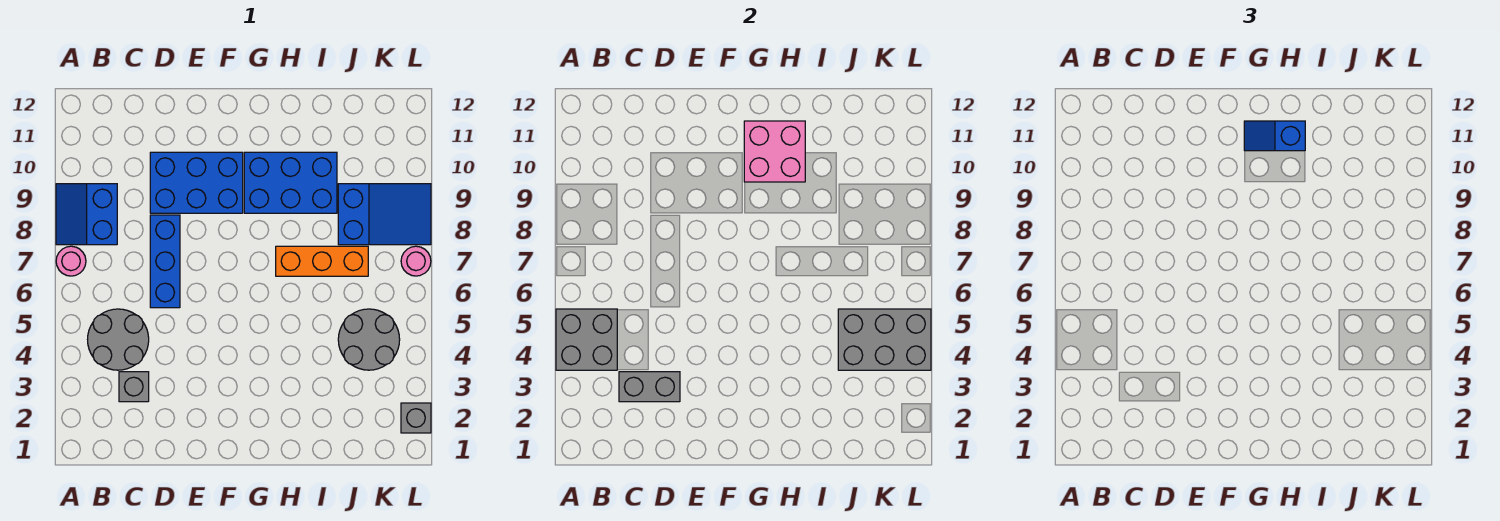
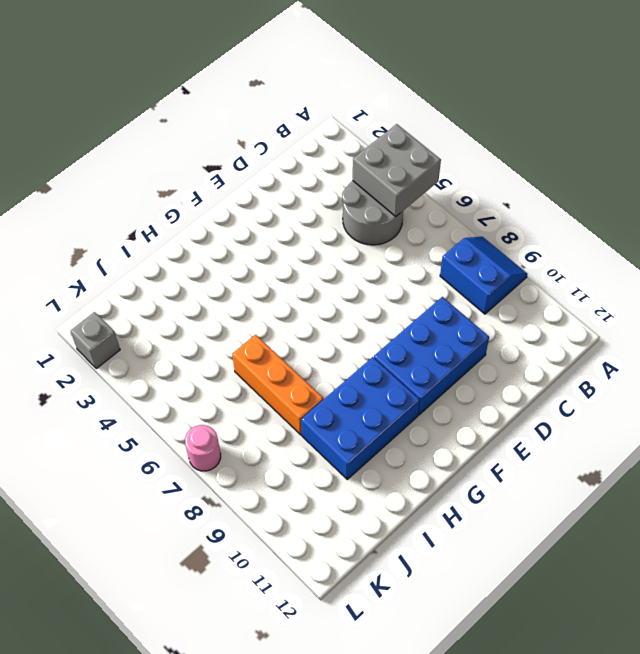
orange brick I6:I8 level 1 -> orange brick H7:J7 level 1
none -> pink round brick A7 level 1
none -> grey brick C3 level 1
none -> blue brick D6:D8 level 1

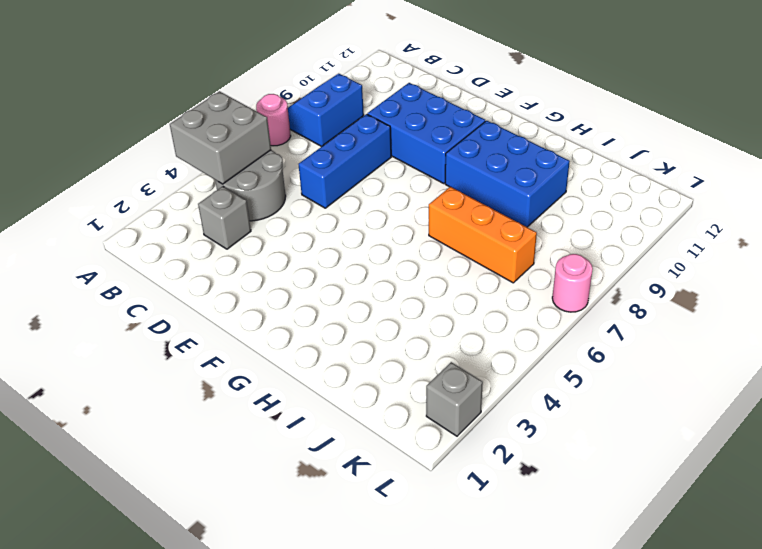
none -> grey round brick J4:K5 level 1
none -> blue slope J8:L9 level 1 top J
none -> grey brick C3:D3 level 2

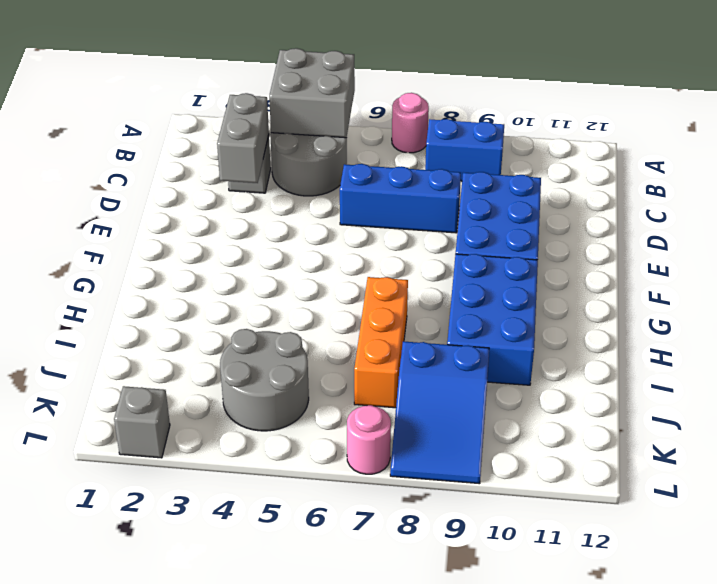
none -> pink brick G10:H11 level 2
none -> grey brick J4:L5 level 2
none -> blue slope G11:H11 level 3 top H

